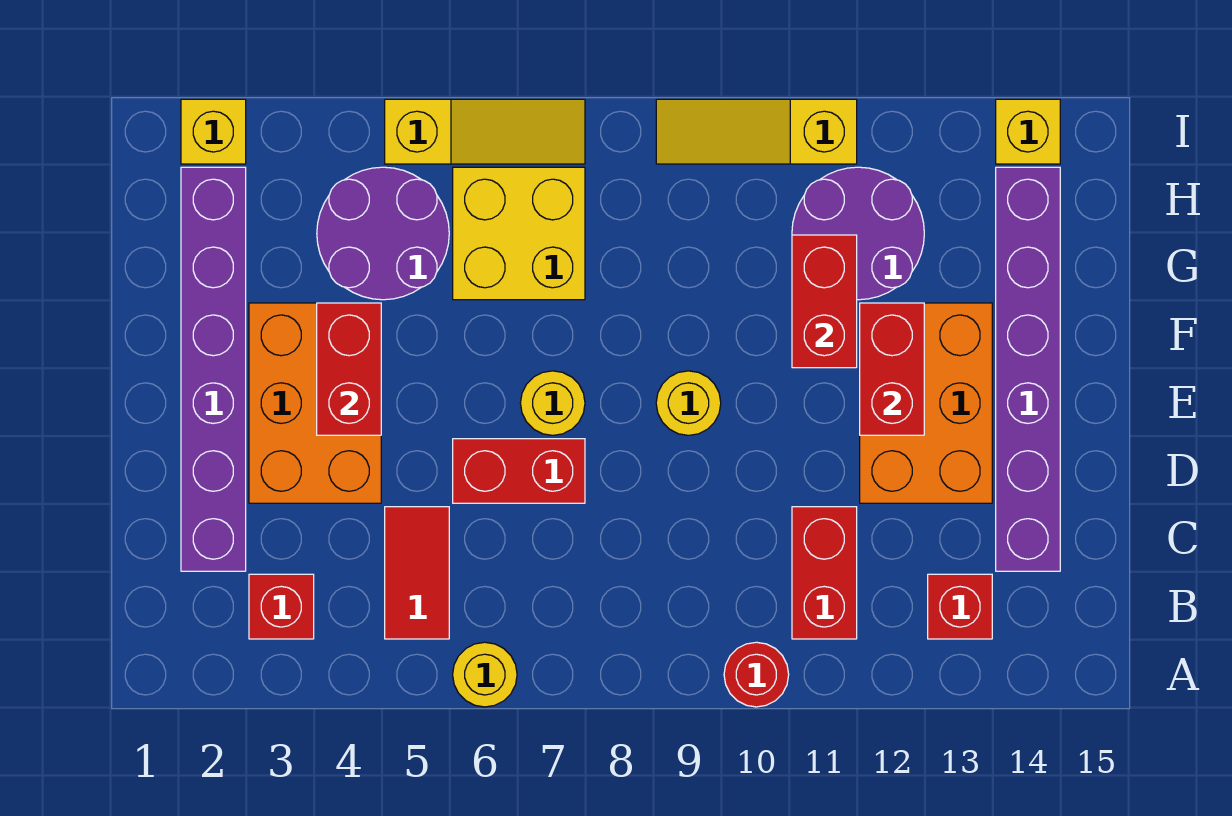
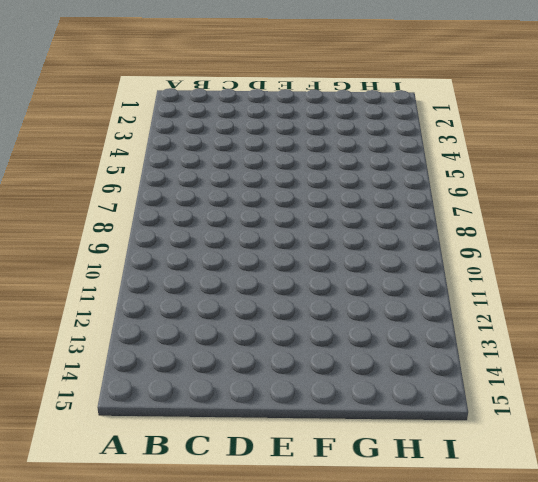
none -> yellow round brick A6 level 1
none -> red round brick A10 level 1
none -> red brick B3 level 1

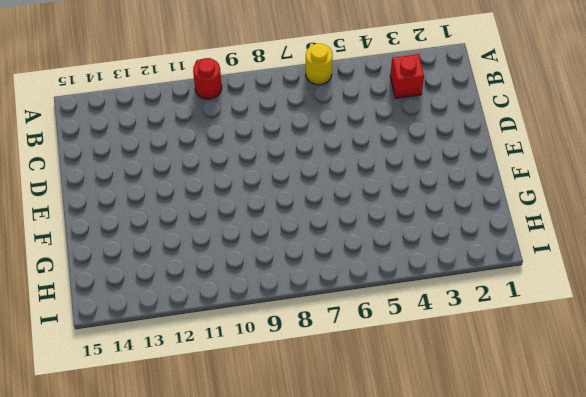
none -> red tile B5:C5 level 1
none -> red brick B11:C11 level 1
none -> red brick B13 level 1

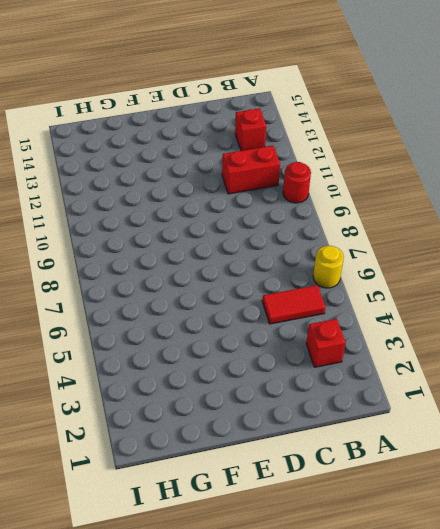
none -> purple brick C2:H2 level 1
none -> purple brick C14:H14 level 1
none -> orange brick D3:F4 level 1

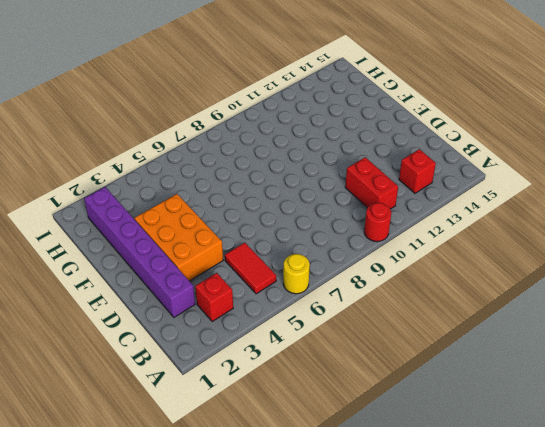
none -> purple brick C14:H14 level 1
none -> red brick D6:D7 level 1
none -> orange brick D12:F13 level 1

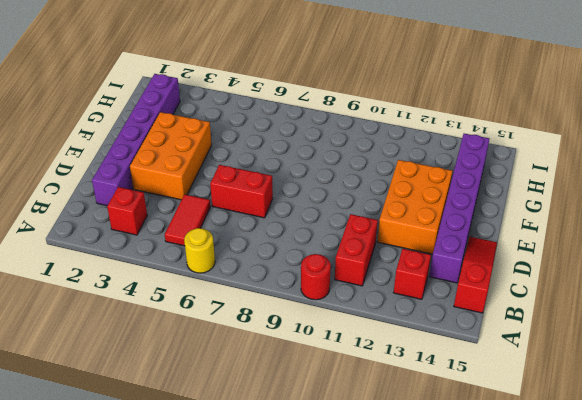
red slope B15:D15 level 1 top B -> none
none -> yellow round brick E7 level 1
none -> yellow round brick E9 level 1
none -> purple round brick G4:H5 level 1

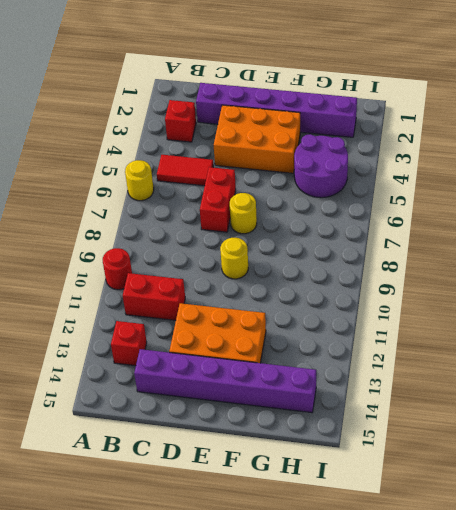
none -> yellow brick G6:H7 level 1
none -> purple round brick G11:H12 level 1
none -> yellow brick I2 level 1

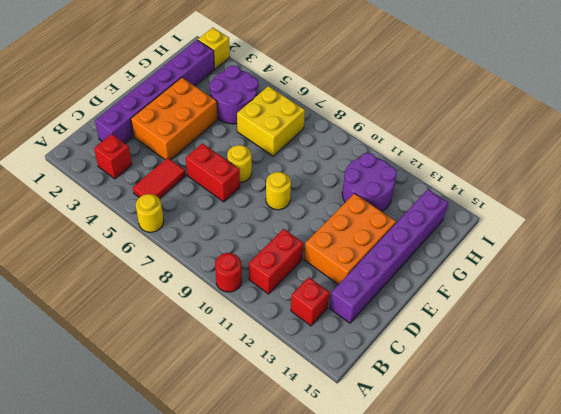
none -> yellow slope I5:I7 level 1 top 5
none -> yellow slope I9:I11 level 1 top 11
none -> yellow brick I14 level 1

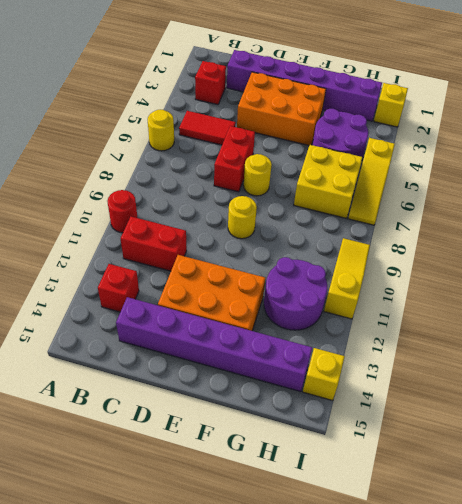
none -> red brick E4:F4 level 2
none -> red brick E12:F12 level 2
none -> red brick F11:G11 level 2

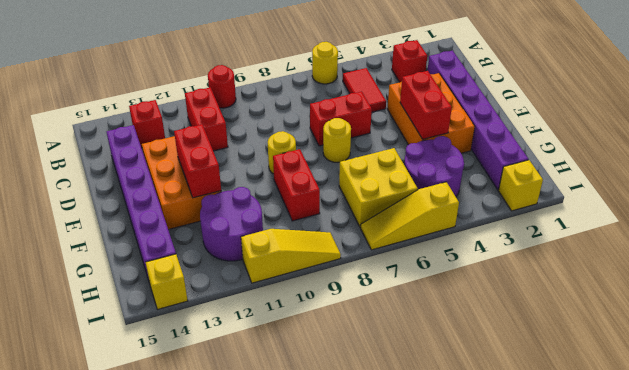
red brick F9:G9 level 1 -> red brick F11:G11 level 2

